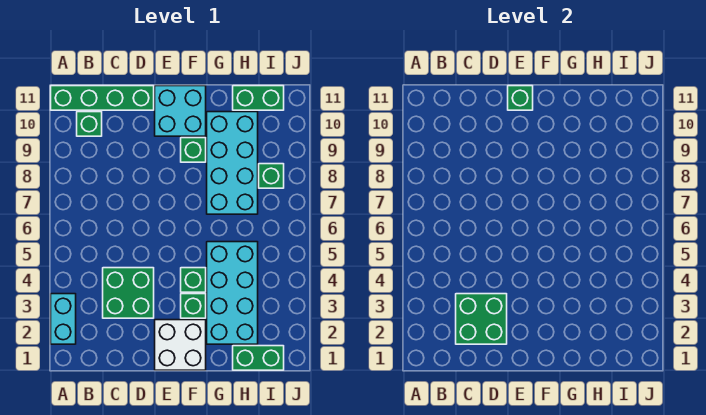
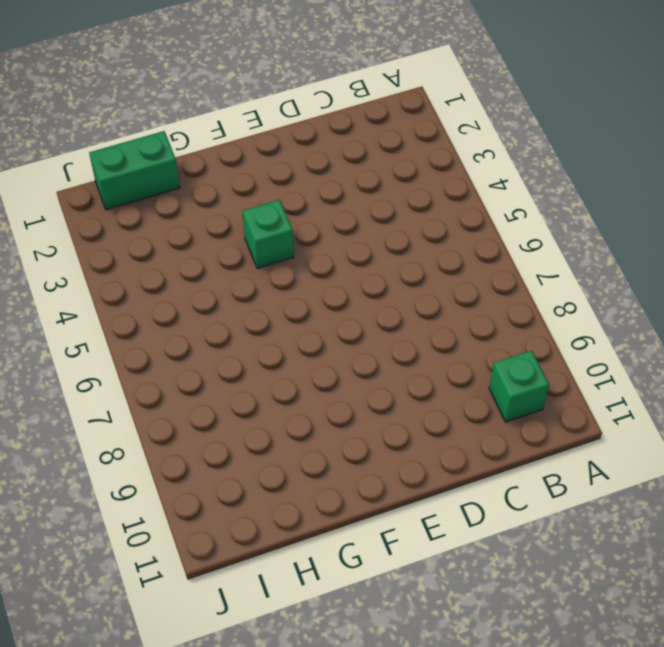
none -> cyan brick A2:A3 level 1
none -> green brick A11:D11 level 1
none -> green brick C3:D4 level 1

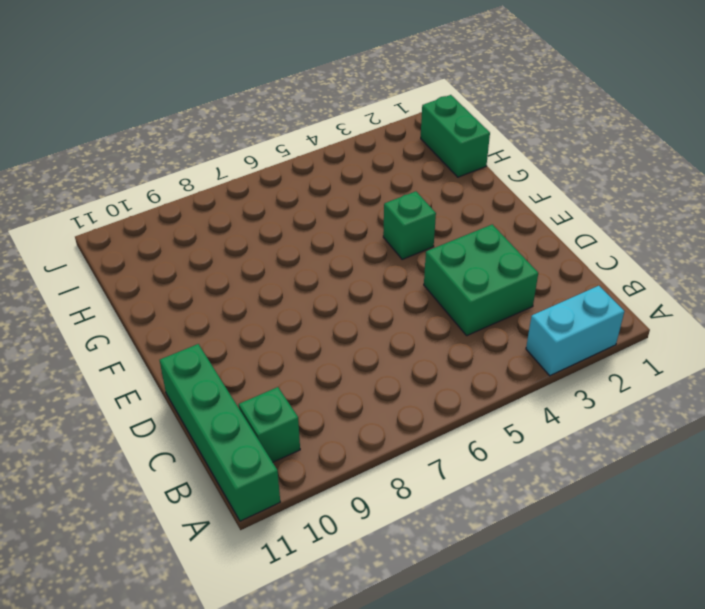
none -> white brick E1:F2 level 1
none -> cyan brick E10:F11 level 1
none -> green brick F3 level 1

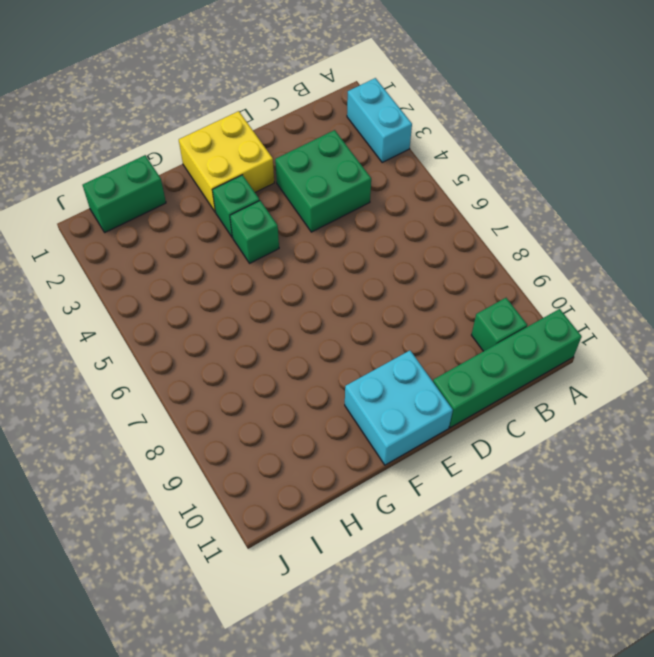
yellow brick E1:F2 level 1 -> white brick E1:F2 level 1
none -> green brick F9 level 1
none -> cyan brick G2:H5 level 1
none -> cyan brick G7:H10 level 1

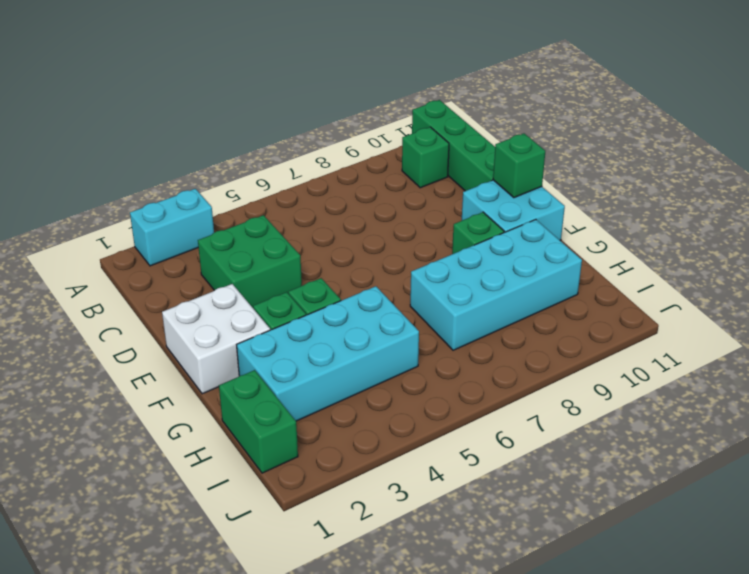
none -> green brick H11:I11 level 1
none -> green brick I8 level 1
none -> green brick C2:D3 level 2

